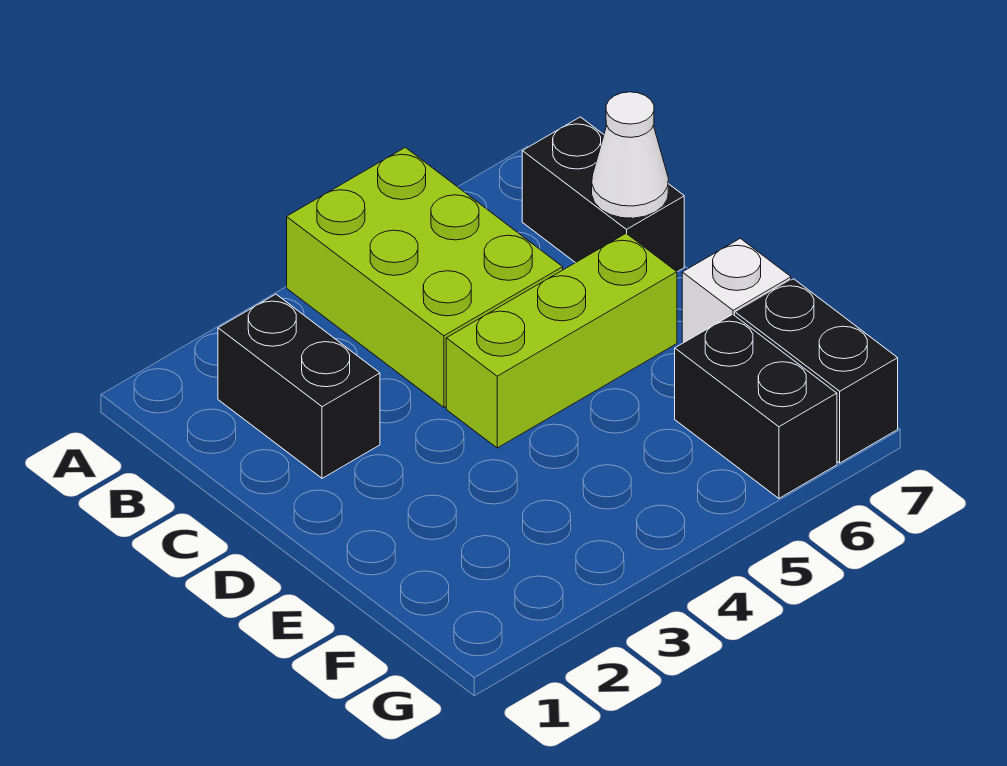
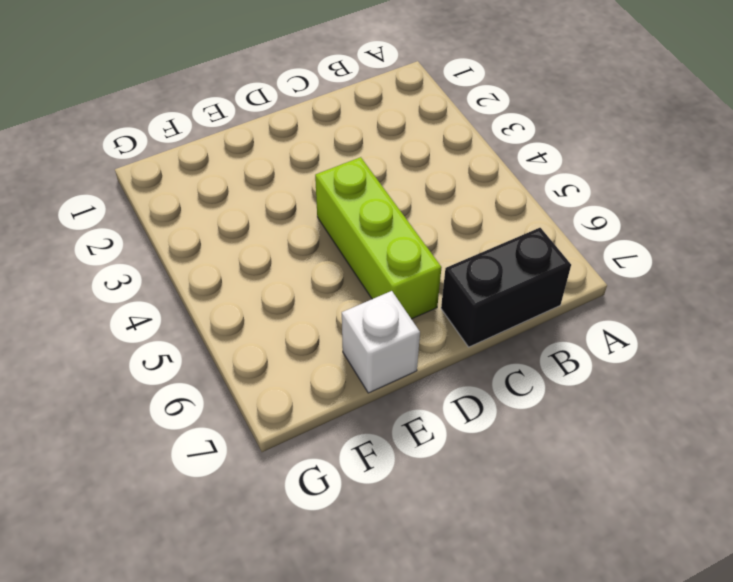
none -> lime brick A4:C5 level 1
none -> black brick B2:C2 level 1

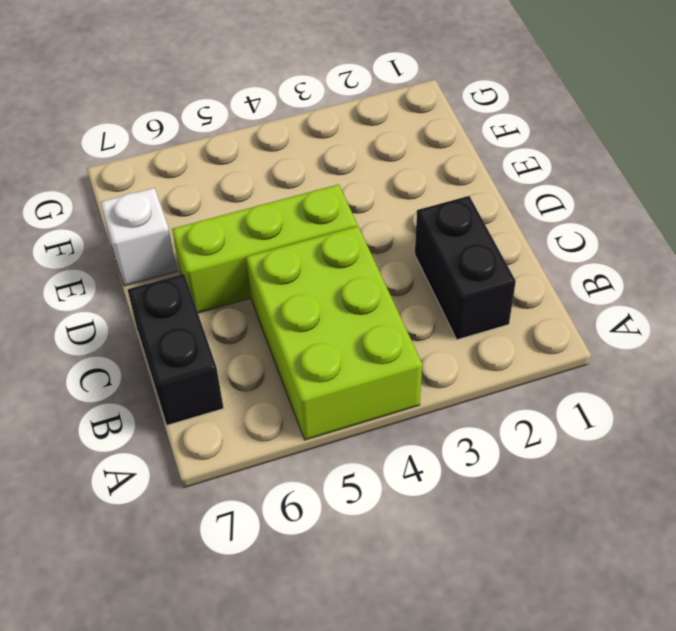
none -> black brick F6:G6 level 1
none -> black brick F7:G7 level 1

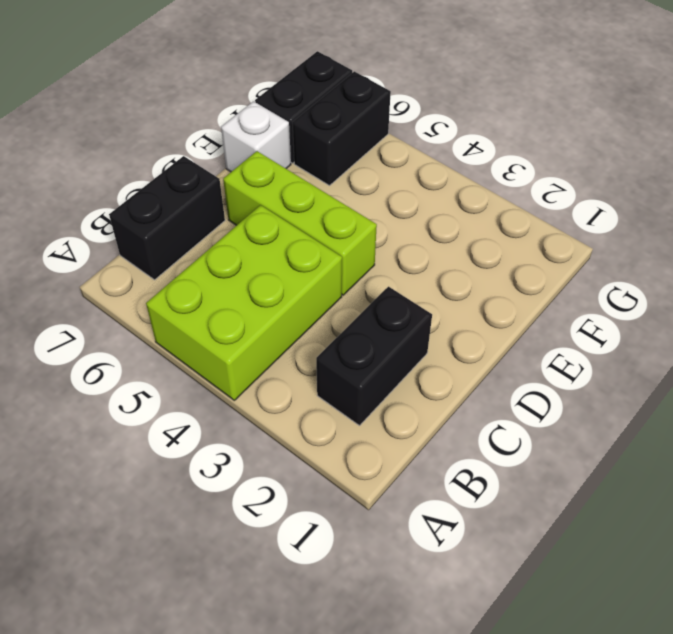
none -> white cone C7 level 2

